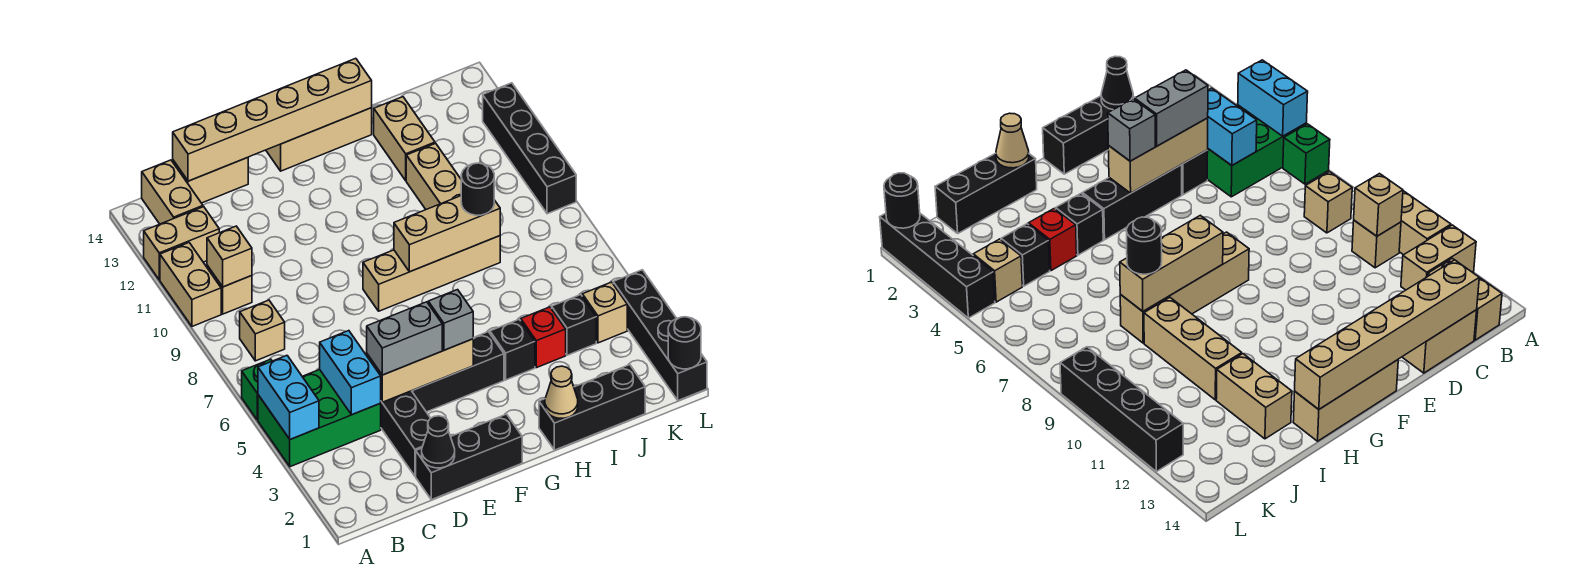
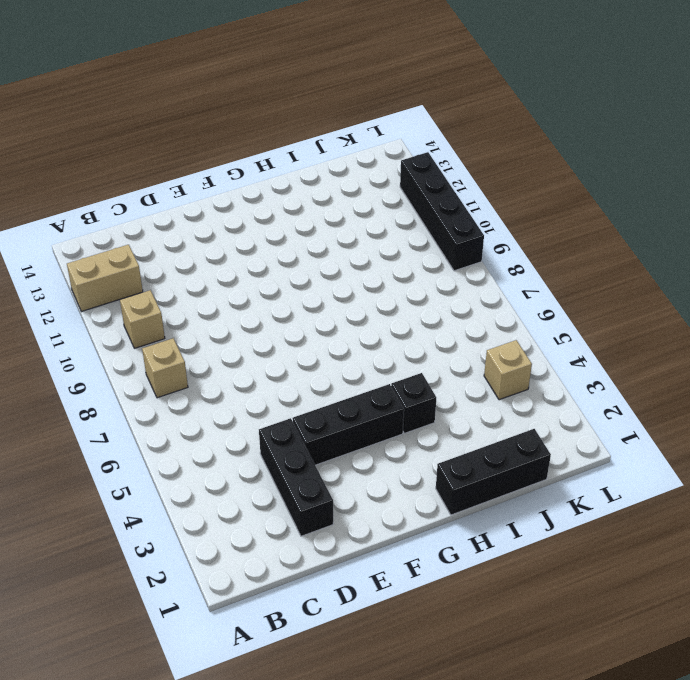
none -> green brick A4:C5 level 1
none -> green brick A6 level 1
none -> tan brick A10:A11 level 1
none -> tan brick B13:B14 level 1

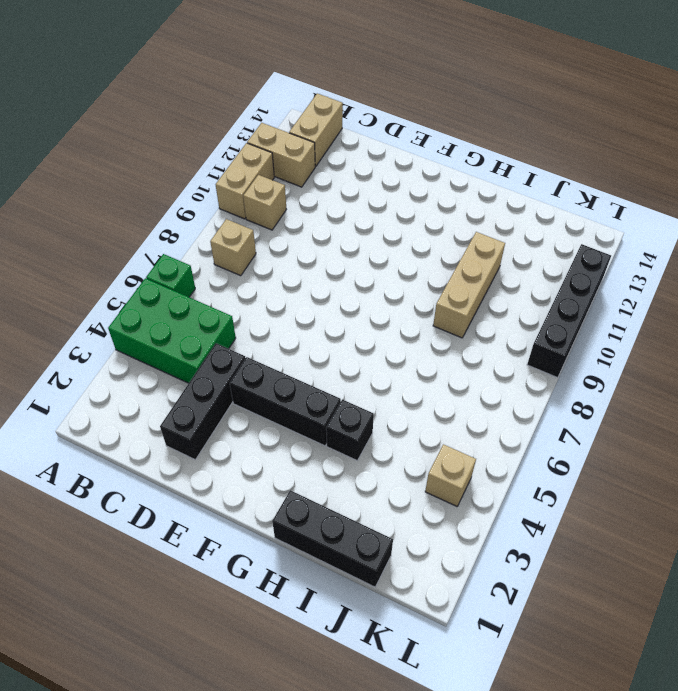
none -> tan brick C14:D14 level 1
none -> black brick D1:F1 level 1
none -> tan brick F8:I8 level 1
none -> tan brick F14:H14 level 1

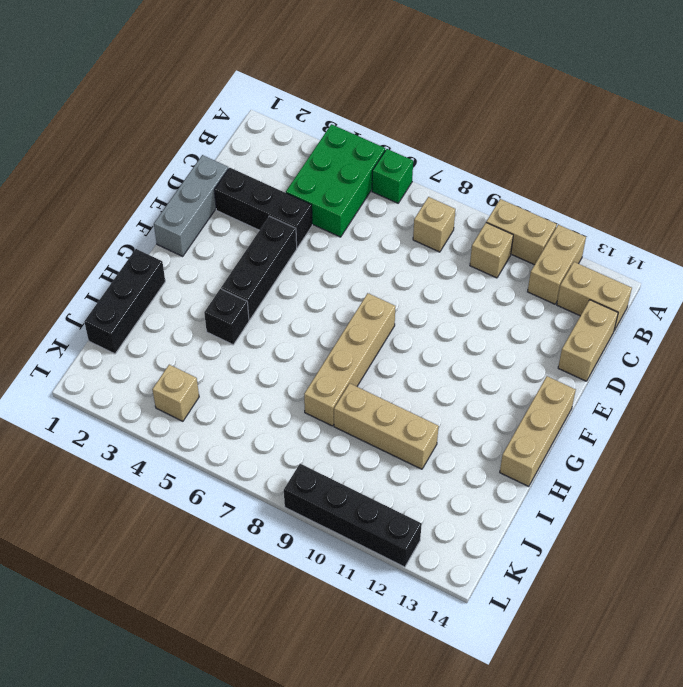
grey brick D1:F1 level 1 -> black brick D1:F1 level 1
none -> red brick I4 level 1
none -> tan brick I12:I13 level 1
none -> black brick J4 level 1
none -> black brick L1:L4 level 1

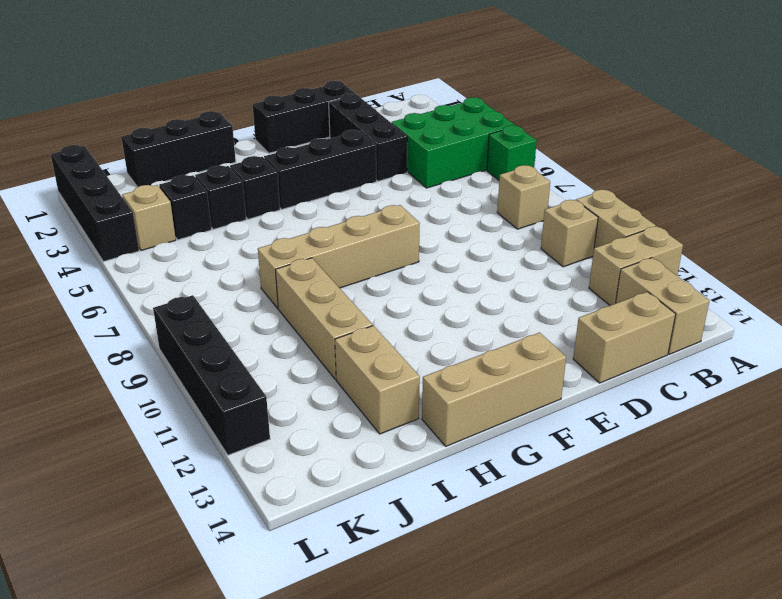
black brick I4 level 1 -> red brick I4 level 1
none -> cyan brick A4:A5 level 2
none -> tan brick B10 level 2
none -> cyan brick C4:C5 level 2
none -> tan brick C14:H14 level 2

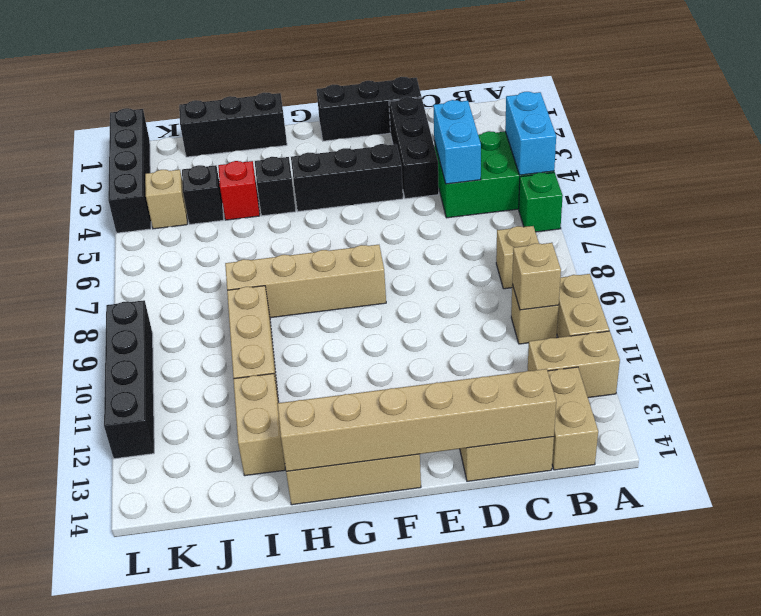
none -> black cone D1 level 2
none -> tan brick D4:F4 level 2
none -> tan brick G8:I8 level 2
none -> tan cone H1 level 2

